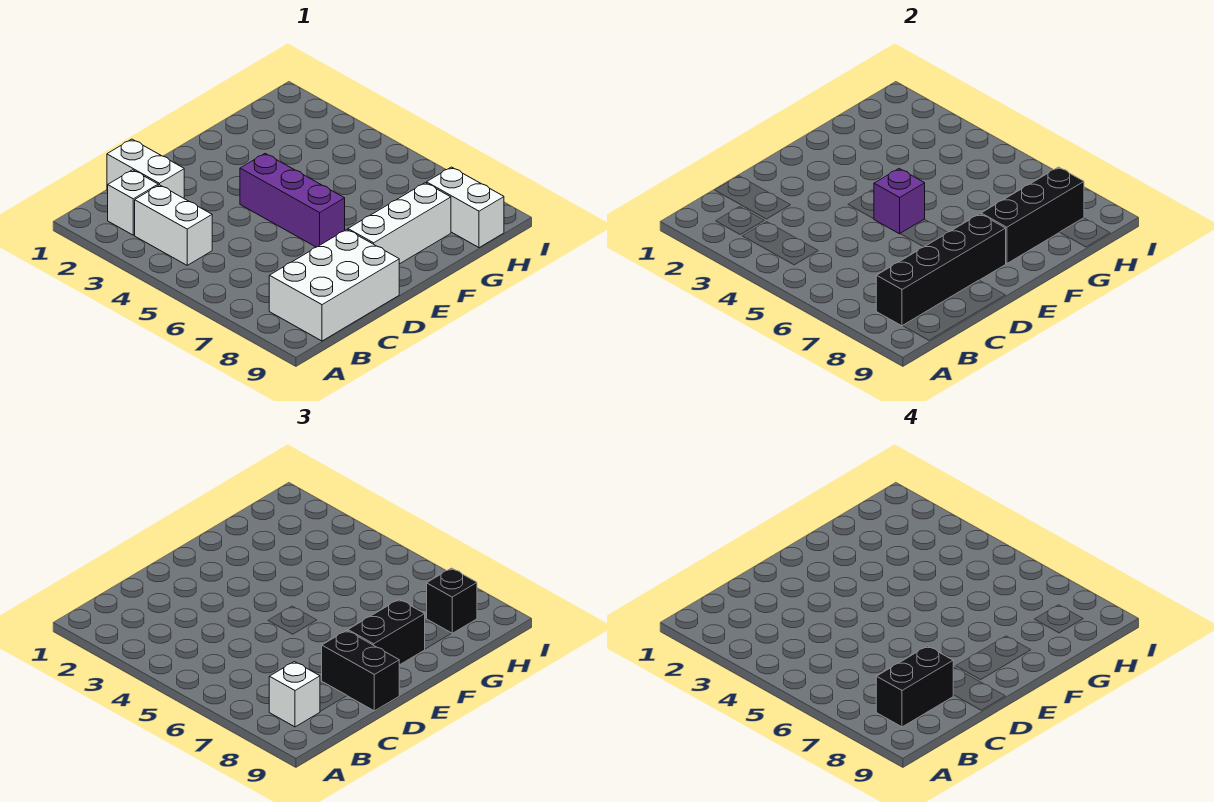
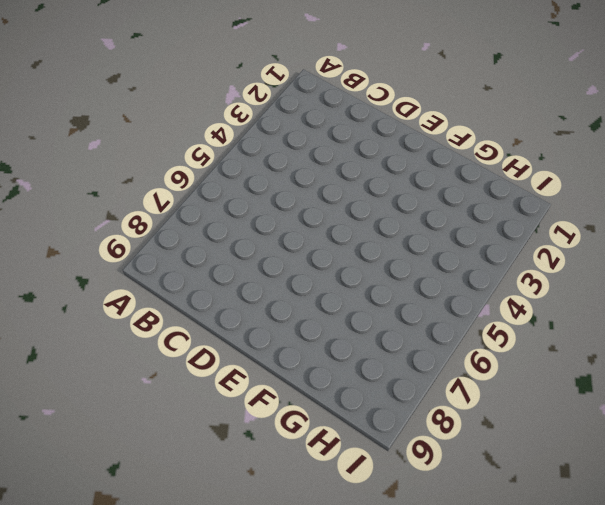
none -> white brick B2 level 1
none -> white brick B3:B4 level 1
none -> white brick B8:D9 level 1

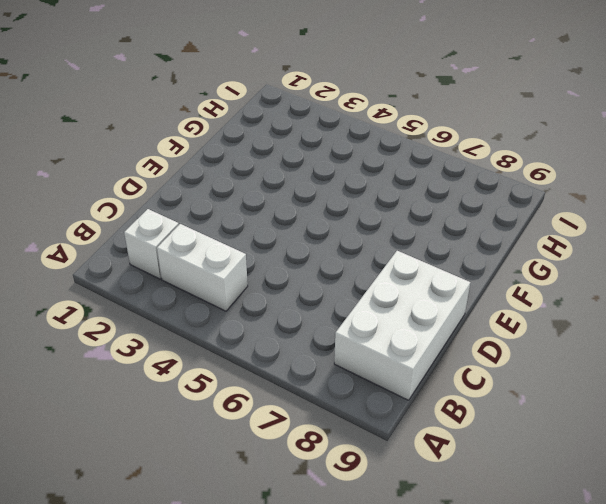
none -> white brick C1:C2 level 1
none -> purple brick E4:E6 level 1
none -> white brick E8:G8 level 1

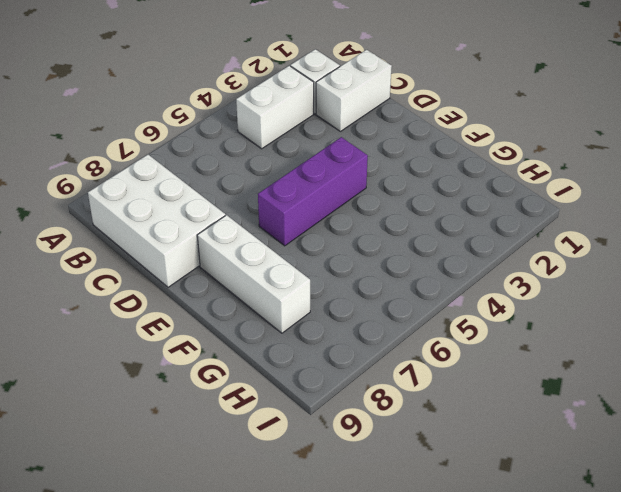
none -> white brick H8:H9 level 1
none -> black brick B8:E8 level 2
none -> purple brick E5 level 2

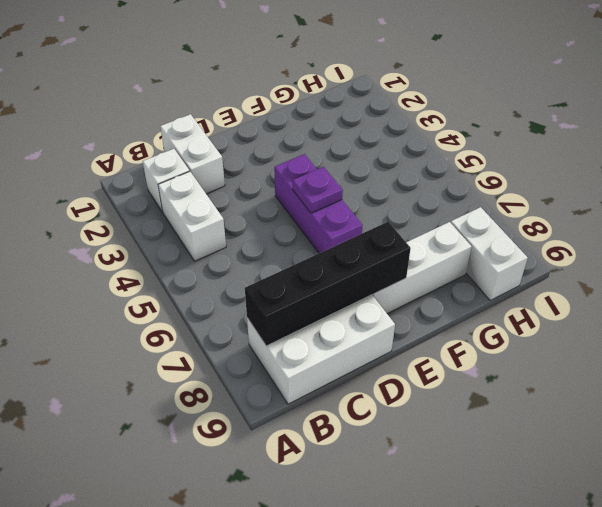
purple plate E5 level 2 -> purple brick E5 level 2
none -> black brick F8:H8 level 2
none -> white brick B8 level 3
none -> black brick D8:D9 level 3

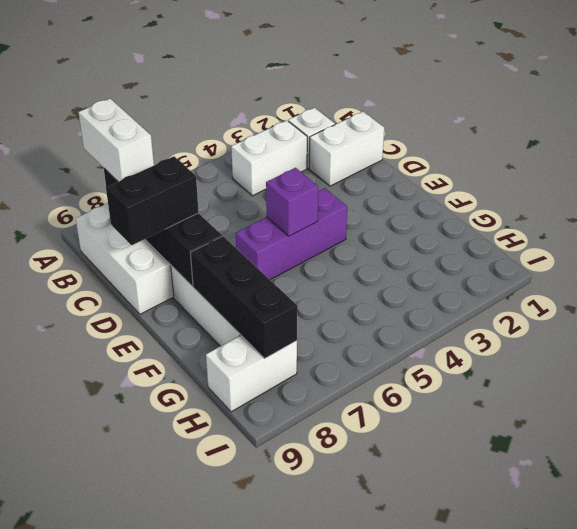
white brick A8:B8 level 3 -> white brick B8 level 3
none -> black brick E8:F8 level 3
none -> black brick H8 level 3
none -> black brick B8:C8 level 4

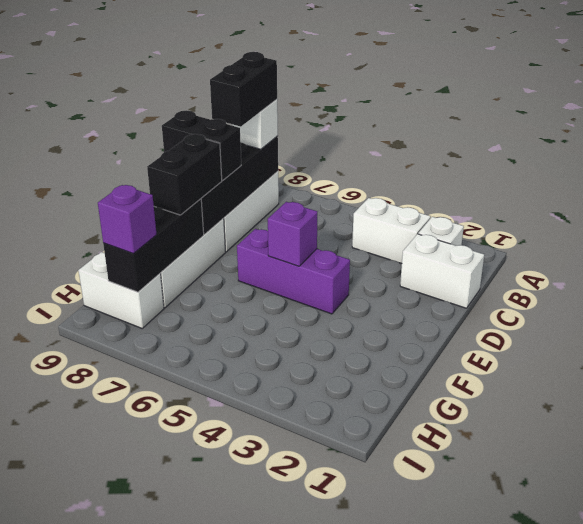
purple brick H8 level 3 -> black brick H8 level 3

